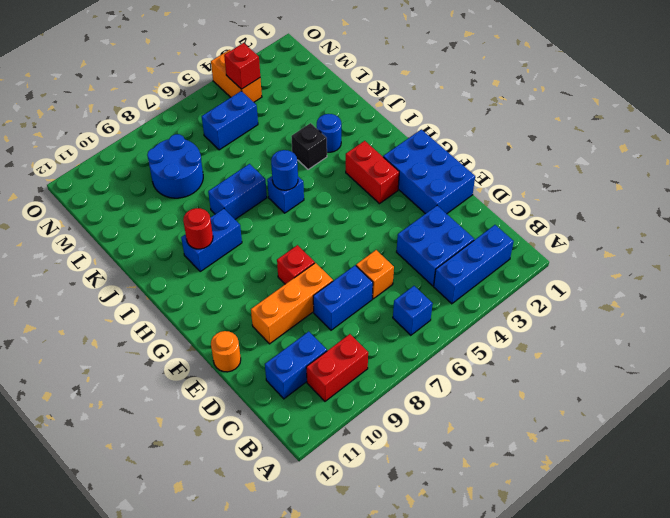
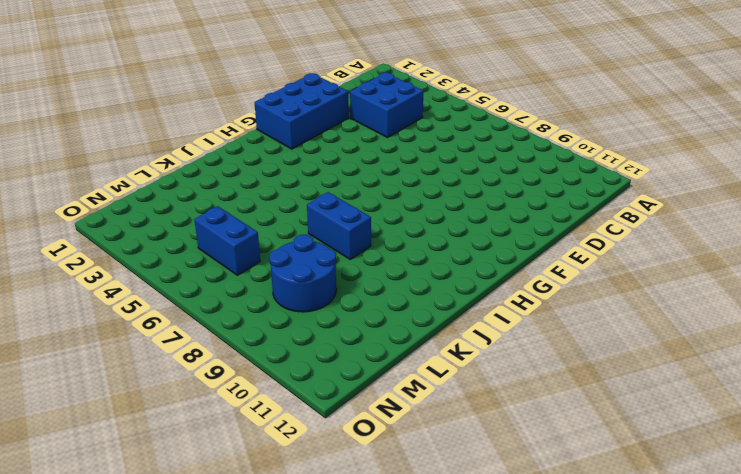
none -> blue brick B2:B4 level 1
none -> blue brick B6 level 1
none -> red brick B9:B10 level 1

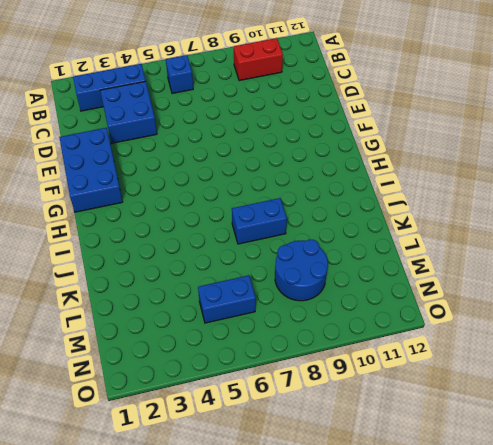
none -> blue brick C10:C11 level 1
none -> orange brick D6 level 1
none -> blue brick D7:D8 level 1

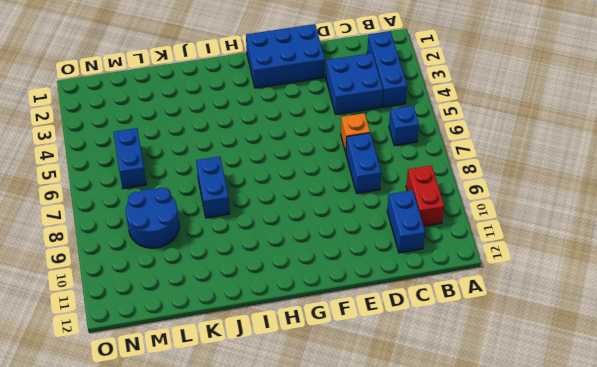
none -> orange brick E8:E10 level 1
none -> orange round brick E12 level 1
none -> red brick F8 level 1

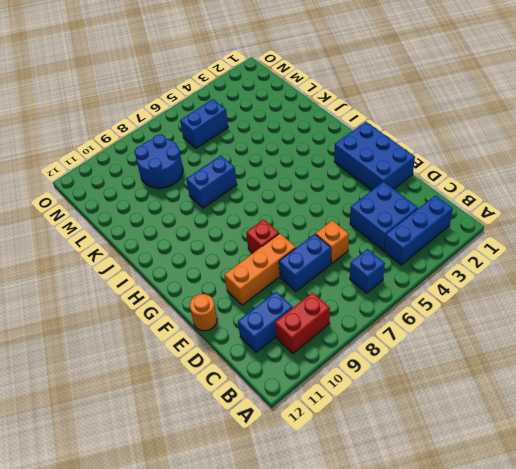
none -> red brick G3:H3 level 1
none -> blue brick I6 level 1
none -> blue brick I9:I10 level 1

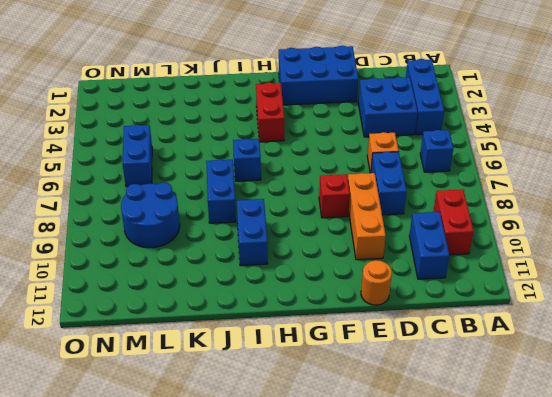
red brick H3:H4 level 1 -> red brick G3:H3 level 1
none -> blue round brick J3 level 1
none -> black brick J4 level 1
none -> orange brick N4:O4 level 1

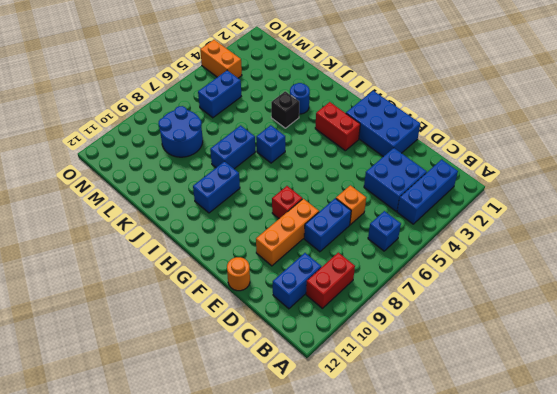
none -> blue round brick I6 level 2
none -> red round brick I10 level 2
none -> red brick N4 level 2

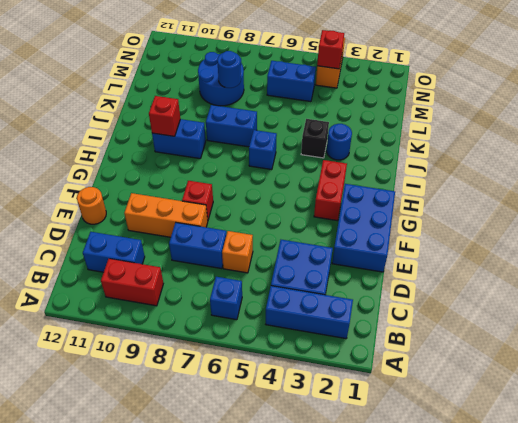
red brick I10 level 2 -> red round brick I10 level 2
blue round brick L8 level 2 -> blue round brick I6 level 2

